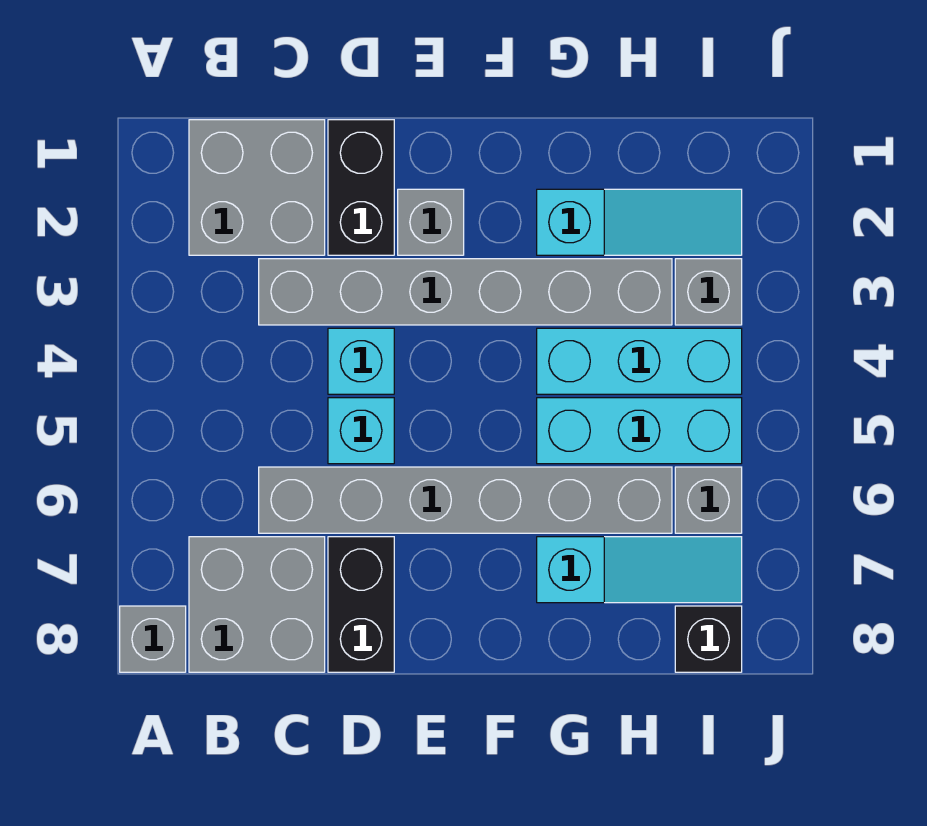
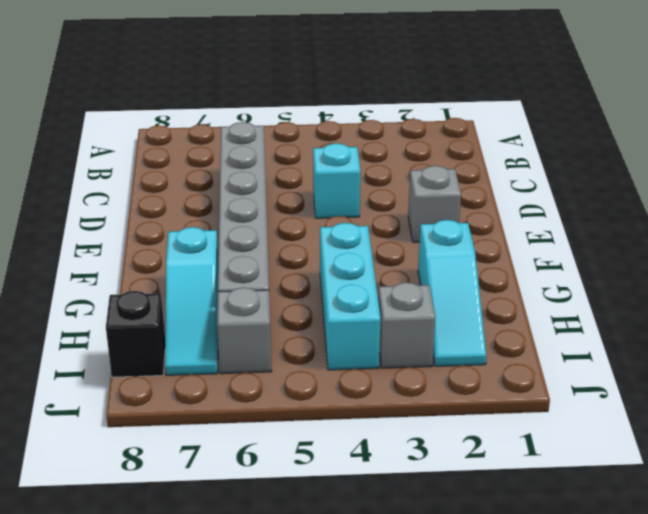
none -> grey brick A8 level 1
none -> grey brick B1:C2 level 1
none -> grey brick B7:C8 level 1

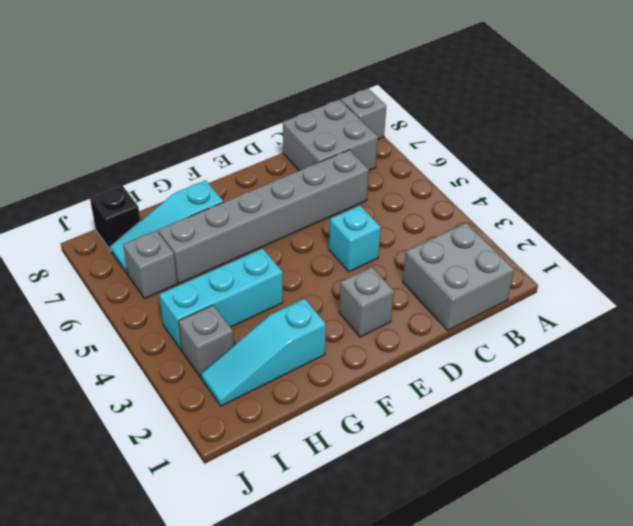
none -> grey brick C3:H3 level 1
none -> black brick D1:D2 level 1
none -> cyan brick D5 level 1

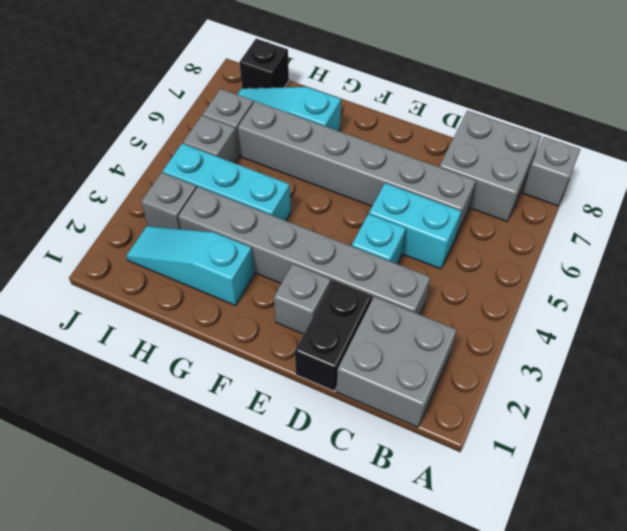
cyan brick C5:D5 level 1 -> cyan brick D5 level 1
grey brick I5 level 1 -> cyan brick G5:I5 level 1
none -> black brick D7:D8 level 1

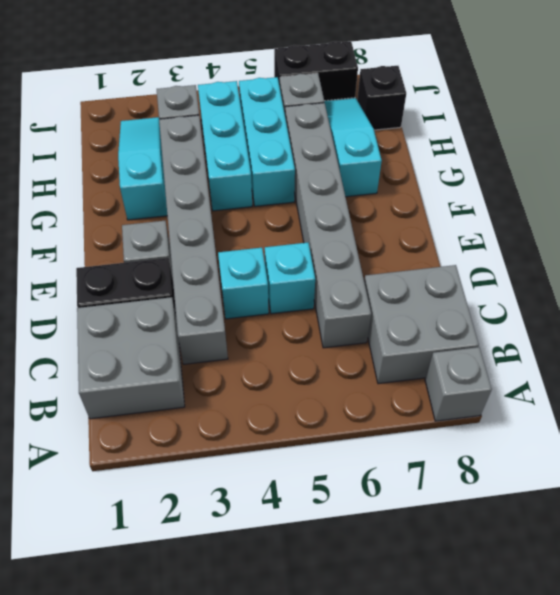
black brick J6:J7 level 1 -> black brick D7:D8 level 1

